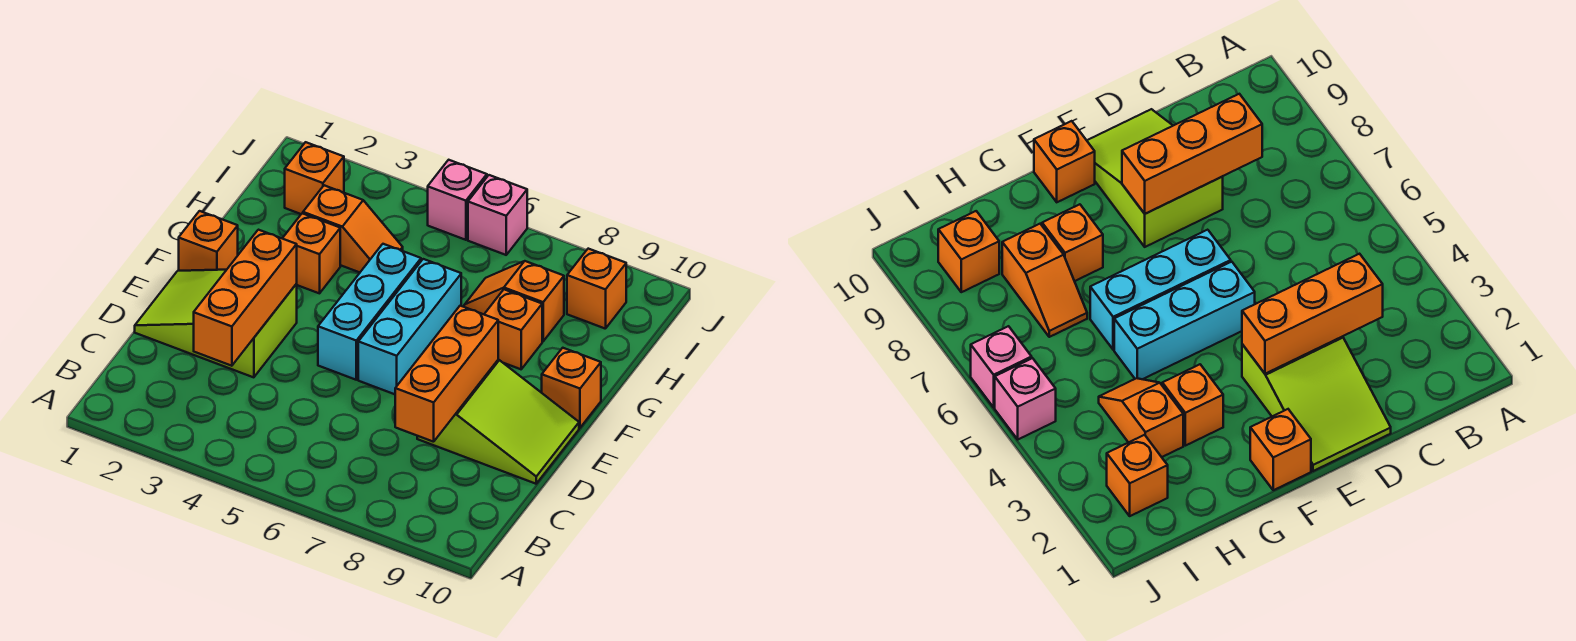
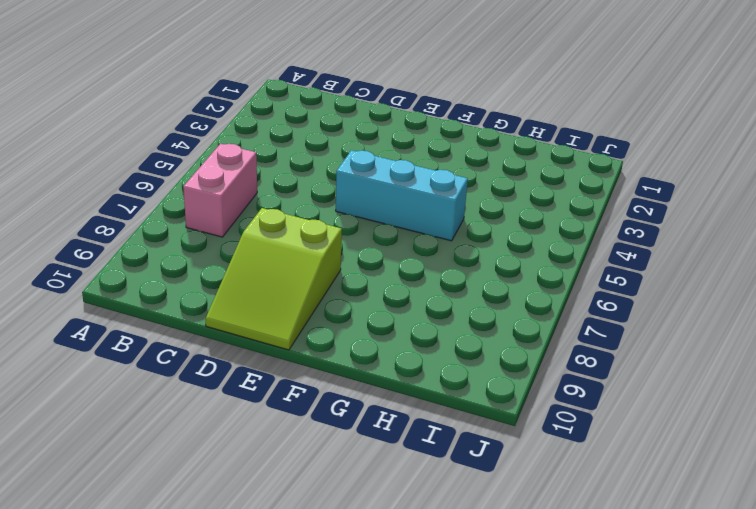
pink brick B6:B7 level 1 -> none
none -> lime slope D1:E3 level 1 top 3
none -> cyan brick E6:G6 level 1
none -> orange brick F1 level 1

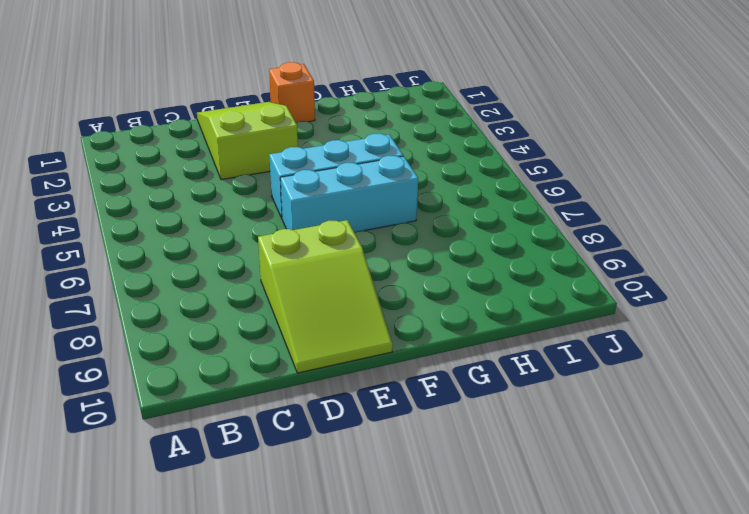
none -> orange brick F10 level 1
none -> orange brick G3 level 1
none -> orange brick G8 level 1

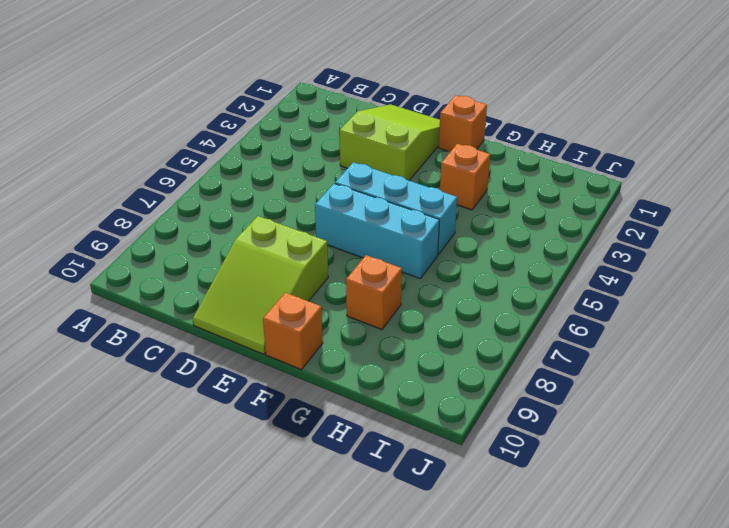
none -> orange slope H3:H4 level 1 top 3
none -> orange slope H7:H8 level 1 top 8
none -> orange brick I2 level 1

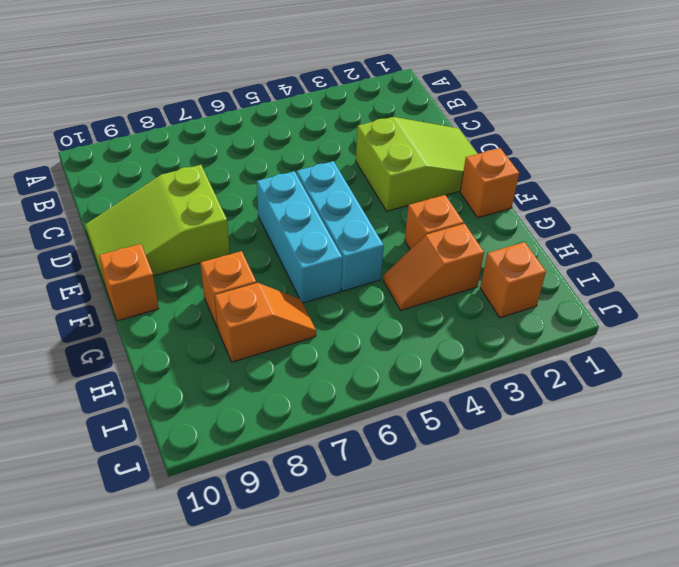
none -> orange brick I9 level 1
none -> pink brick J5 level 1
none -> pink brick J6 level 1

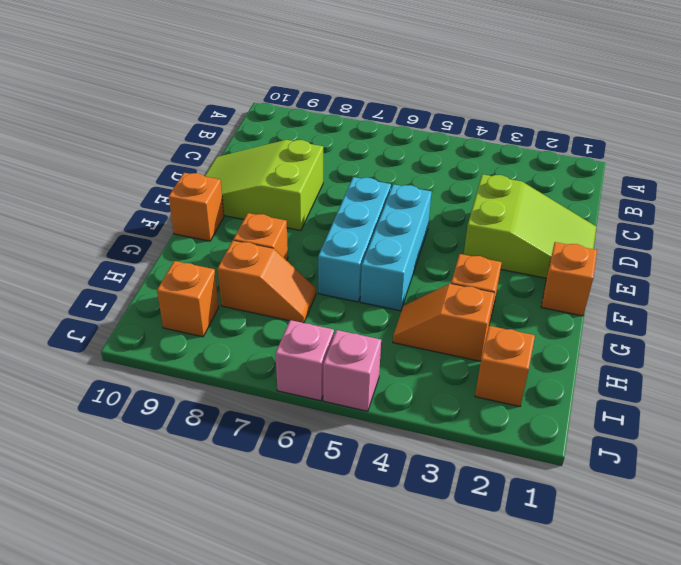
none -> orange brick C3:E3 level 2
none -> orange brick C8:E8 level 2

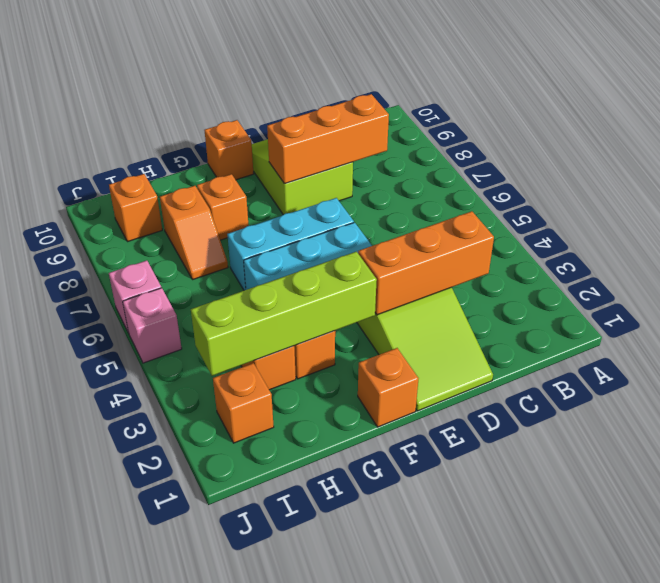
lime brick F3:I3 level 2 -> none

